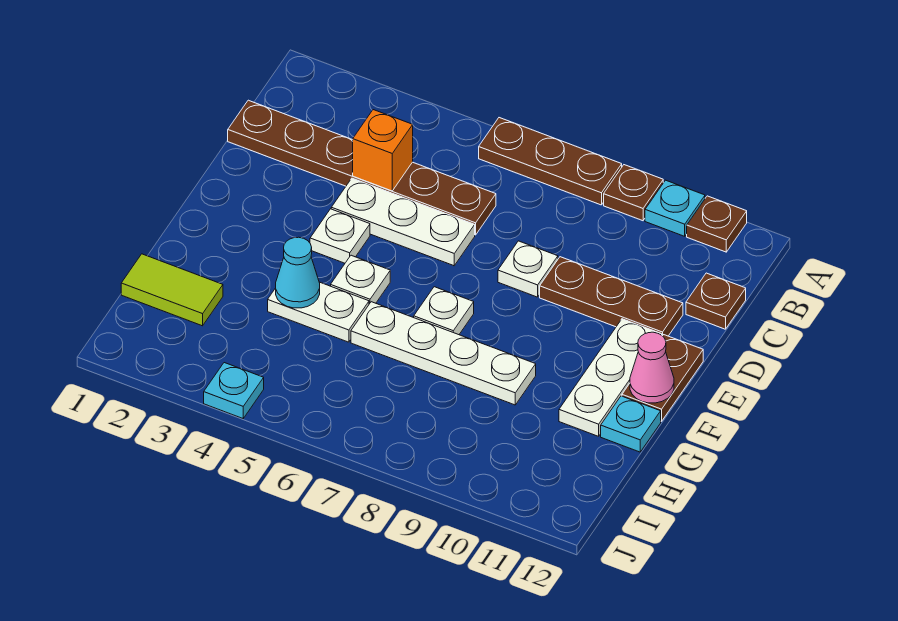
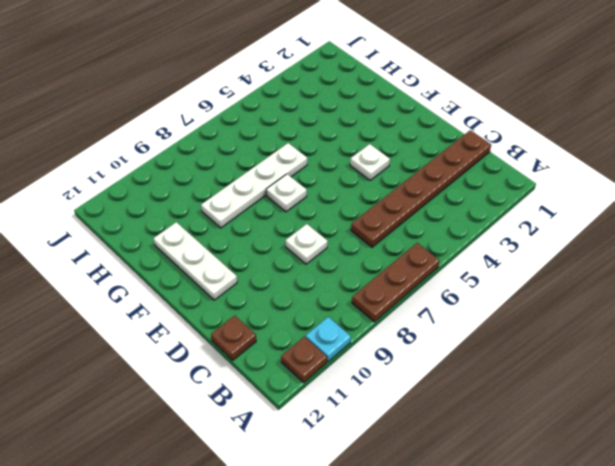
none -> brown plate A9 level 1
none -> white plate D4:D6 level 1
none -> brown plate D9:D11 level 1

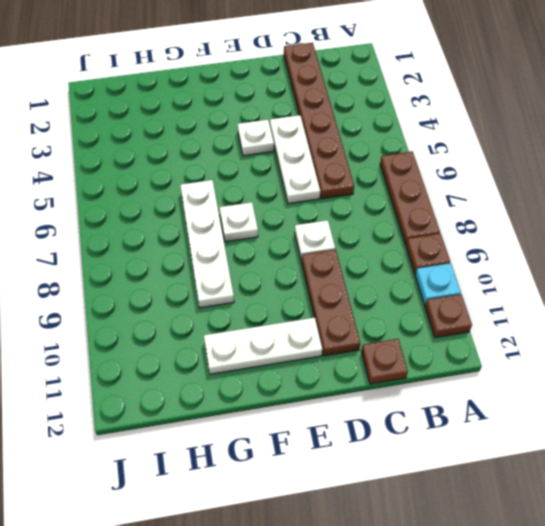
none -> brown plate E12:F12 level 1
none -> white plate F5 level 1
none -> white plate G4:G5 level 1

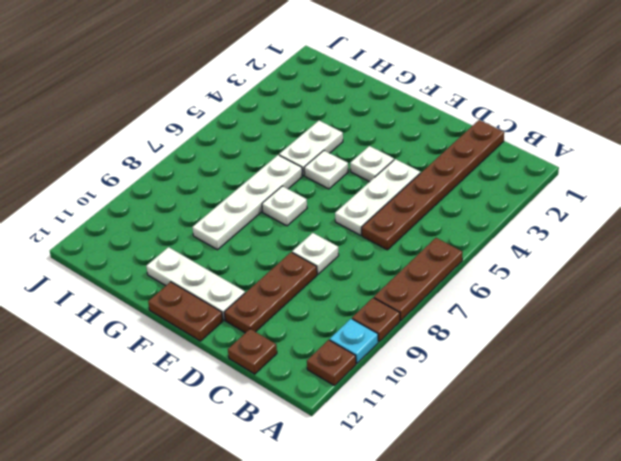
none -> cyan plate G12 level 1
none -> lime tile H1:H2 level 1
none -> cyan plate J4 level 1

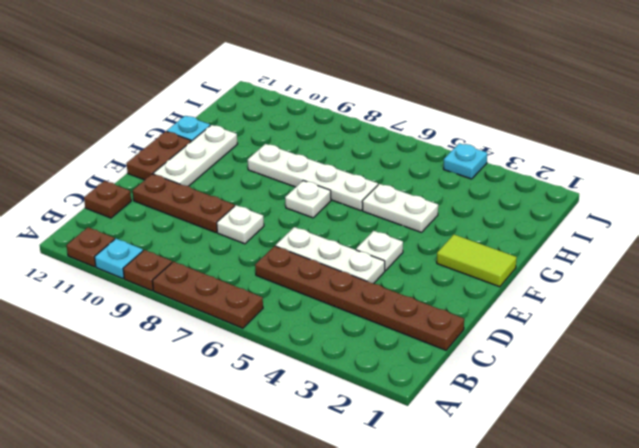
lime tile F1:F2 level 1 -> lime tile H1:H2 level 1
none -> white plate F5 level 1
none -> orange brick C4 level 2
none -> pink cone F12 level 2

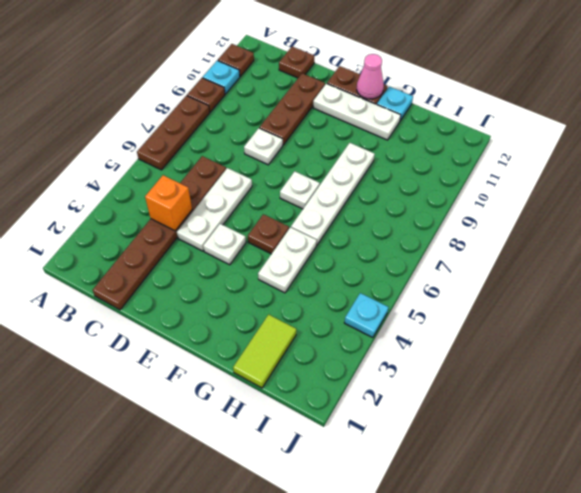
brown plate F5 level 1 -> white plate F5 level 1
none -> cyan cone G4 level 2

